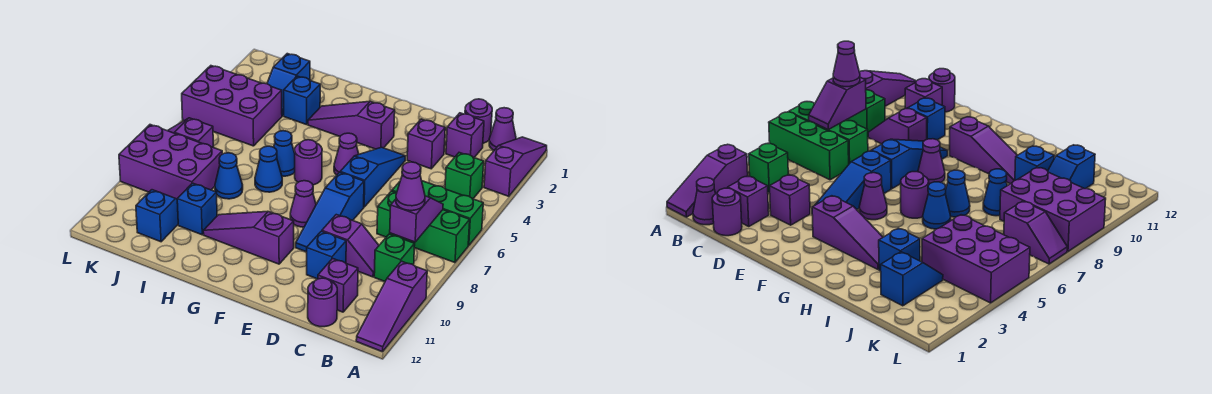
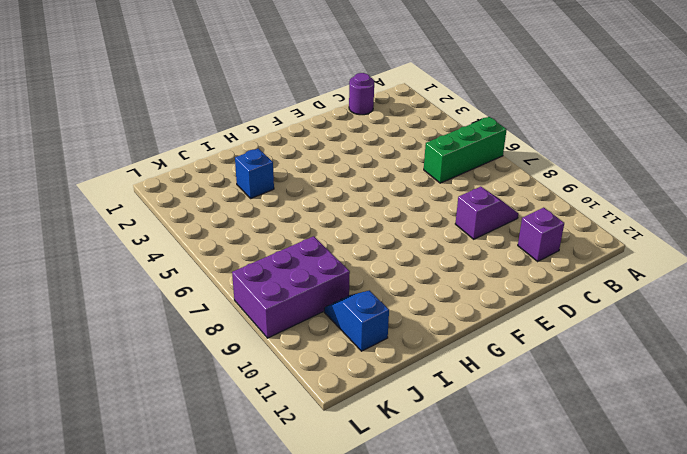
none -> purple slope A1:A3 level 1 top 3
none -> green brick A7:C7 level 1
none -> purple slope A10:A12 level 1 top 10
none -> purple cone B1 level 1

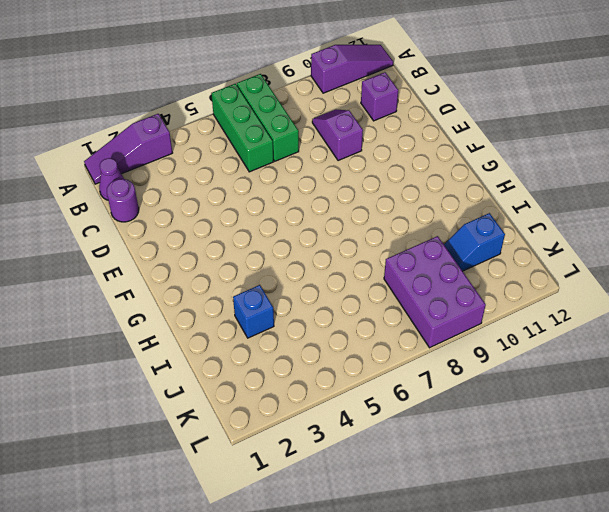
none -> green brick B4 level 1
none -> green brick B9 level 1
none -> purple brick C2 level 1
none -> purple round brick C12 level 1

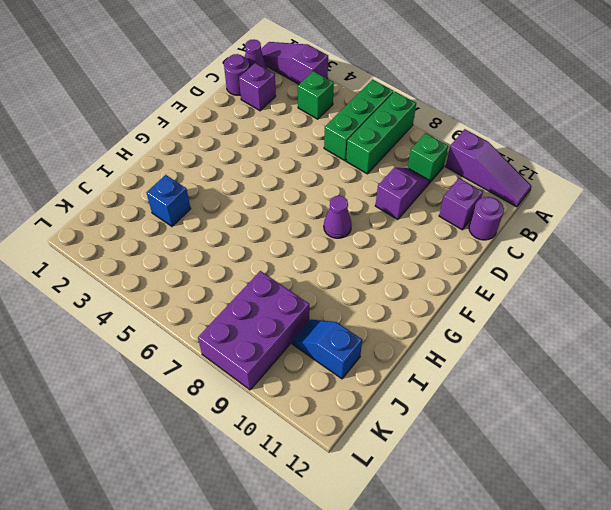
none -> purple brick D3 level 1
none -> blue brick D10 level 1
none -> blue slope E4:E6 level 1 top 6
none -> blue slope E7:E9 level 1 top 7

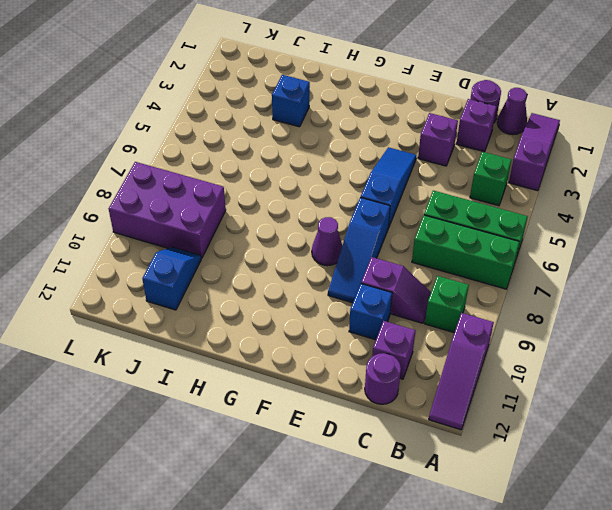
none -> purple slope F3:H3 level 1 top F
none -> purple cone F5 level 1
none -> purple slope F10:H10 level 1 top F
none -> purple round brick G6 level 1

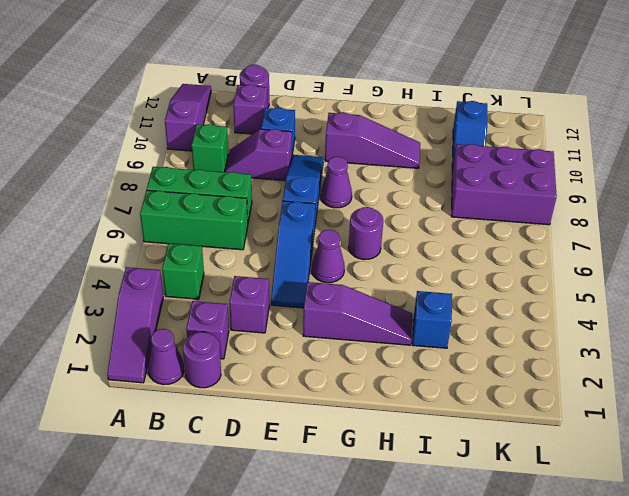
none -> blue cone H6 level 1
none -> blue cone H7 level 1
none -> blue cone I8 level 1
none -> blue brick I10 level 1

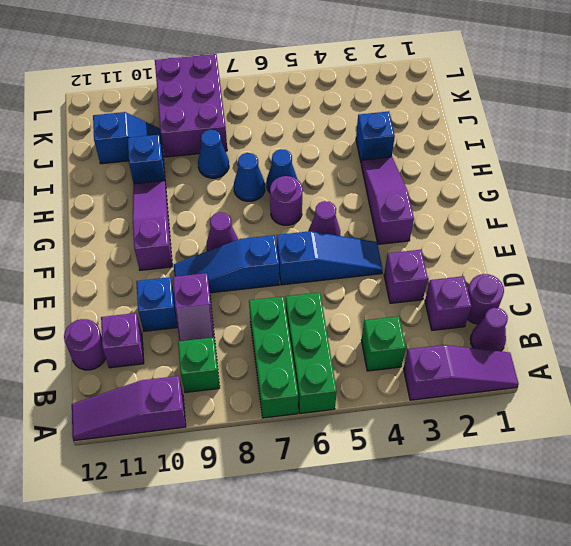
none -> blue slope J2:J3 level 1 top 2
none -> purple brick J4:L5 level 1
none -> purple slope K7:L7 level 1 top K
none -> purple slope B7:B8 level 2 top 8

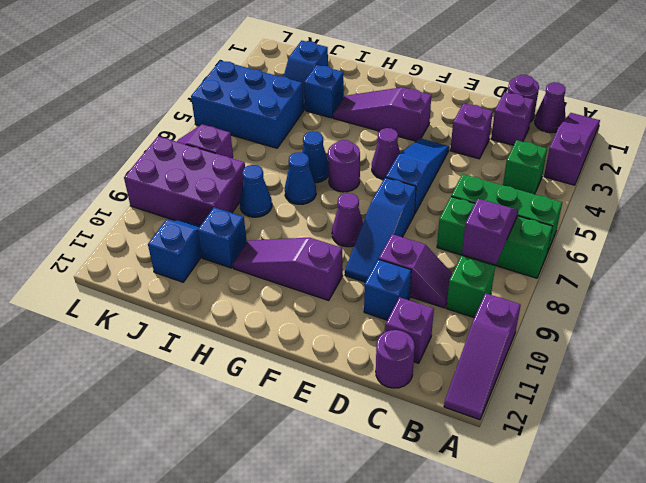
blue brick J4:L5 level 1 -> purple brick J4:L5 level 1
none -> purple cone B8 level 3

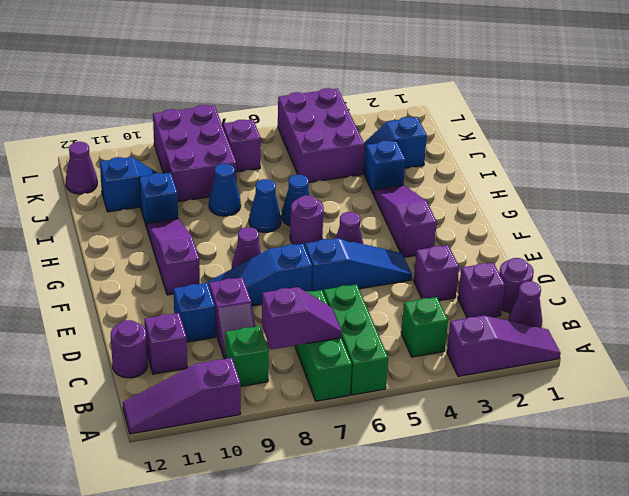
purple cone K12 level 1 -> purple cone B8 level 3

